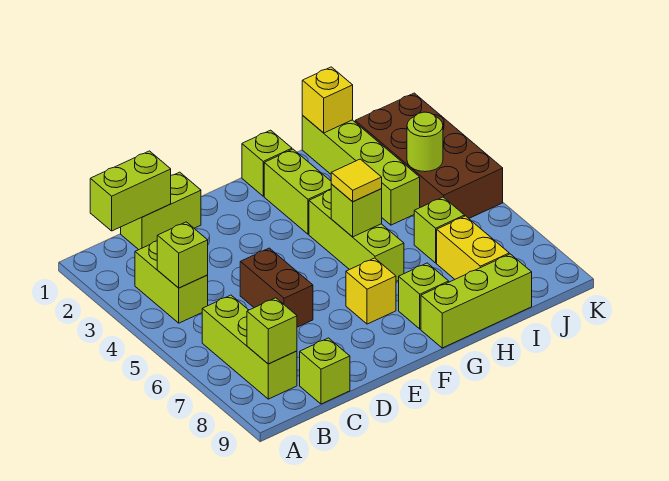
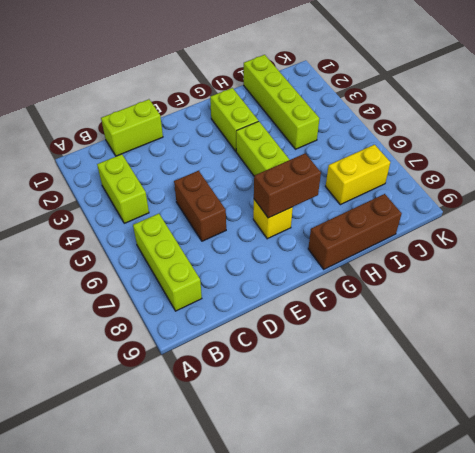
brown brick F7:G7 level 2 -> none
brown brick G9:I9 level 1 -> lime brick G9:I9 level 1
yellow brick I7:J7 level 1 -> yellow brick I7:I8 level 1
none -> lime brick C9 level 1
none -> lime brick G1 level 1
none -> lime brick G8 level 1

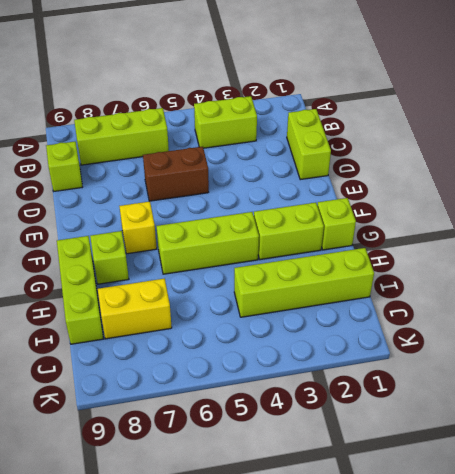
none -> lime brick I6 level 1
none -> brown brick J2:K5 level 1
none -> lime brick B1:C1 level 2

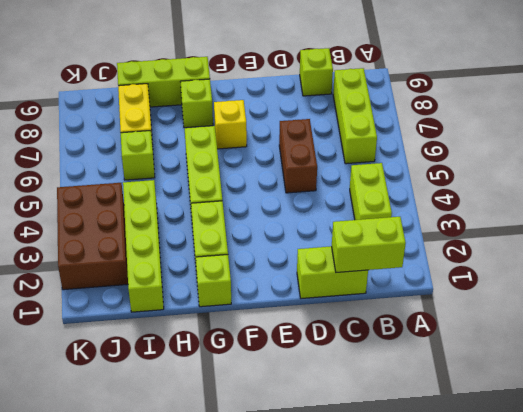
brown brick J2:K4 level 1 -> brown brick J2:K5 level 1
none -> lime brick B4 level 2
none -> lime brick B8 level 2
none -> lime brick G5 level 2

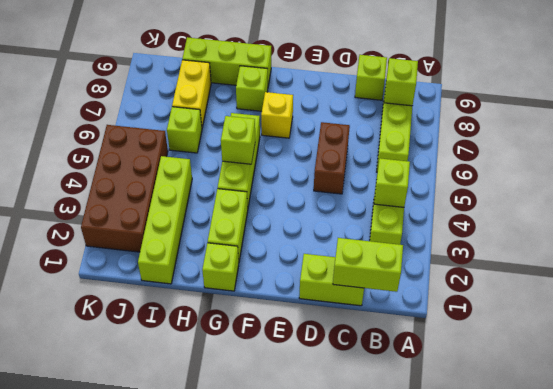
none -> yellow brick I1 level 2
none -> lime round brick J4 level 2
none -> yellow tile G5 level 3

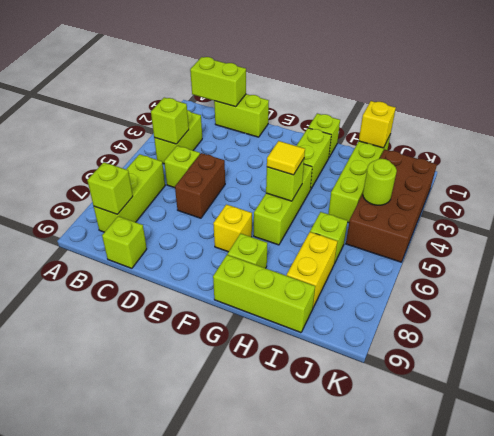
lime brick C5 level 1 -> none

